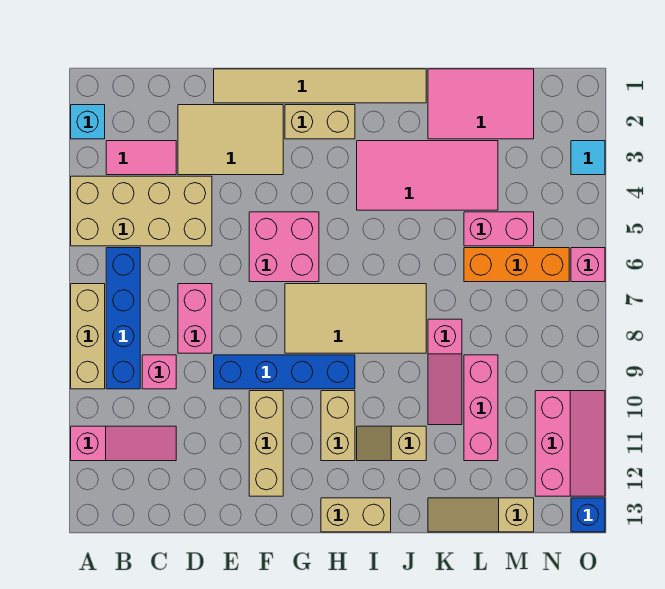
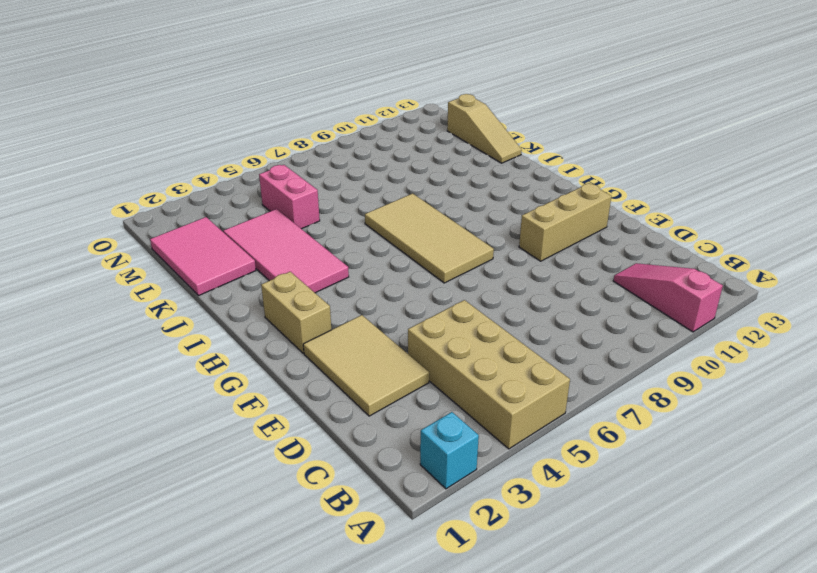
none -> tan brick A7:A9 level 1
none -> pink tile B3:C3 level 1
none -> blue brick B6:B9 level 1

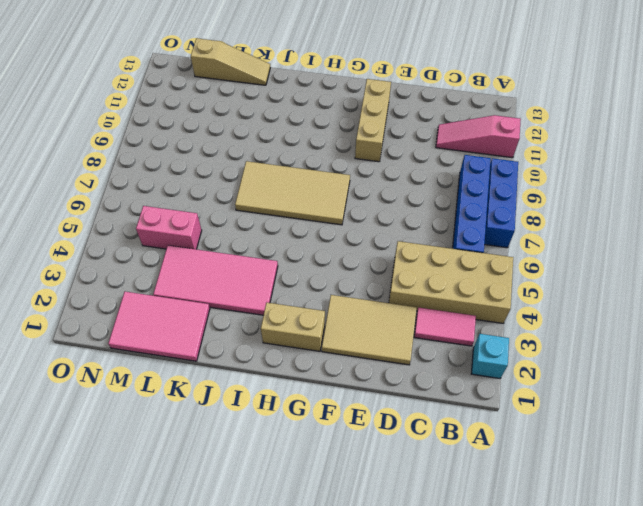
blue brick A7:A9 level 1 -> tan brick A7:A9 level 1
none -> pink brick C9 level 1
none -> pink brick D7:D8 level 1
none -> tan tile E1:J1 level 1

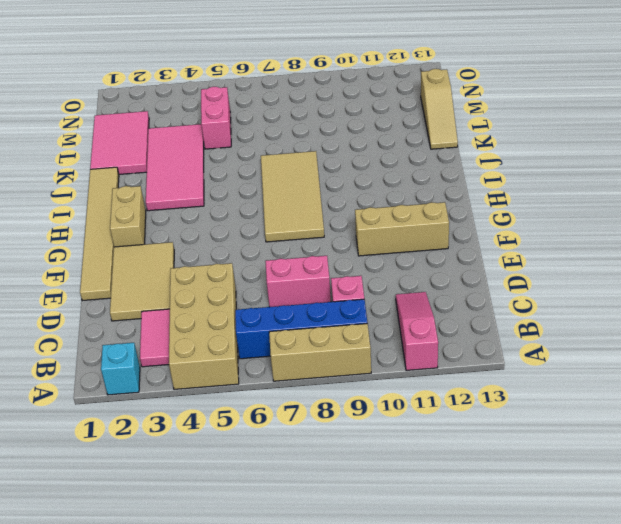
none -> blue brick E9:H9 level 1
none -> pink brick F5:G6 level 1
none -> tan brick H10:H11 level 1

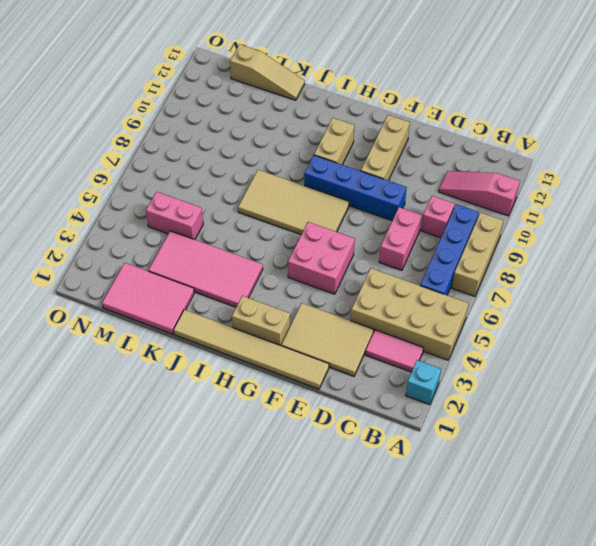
none -> tan brick H13:I13 level 1
none -> tan slope I11:J11 level 1 top J
none -> pink slope K8:K10 level 1 top 8

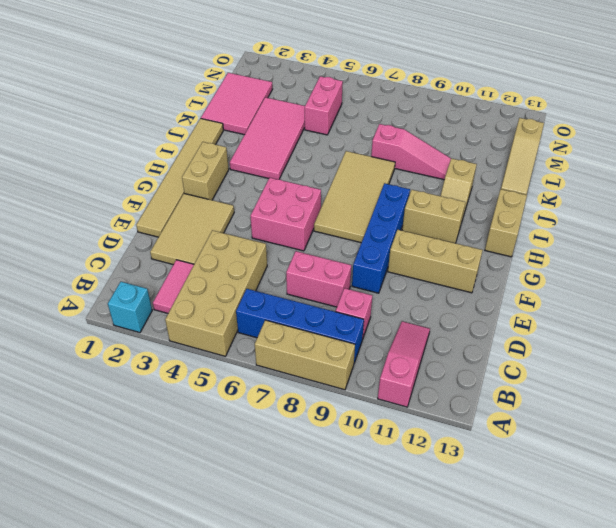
none -> orange brick L6:N6 level 1
none -> pink brick L9:L11 level 1
none -> pink slope N10:O12 level 1 top N

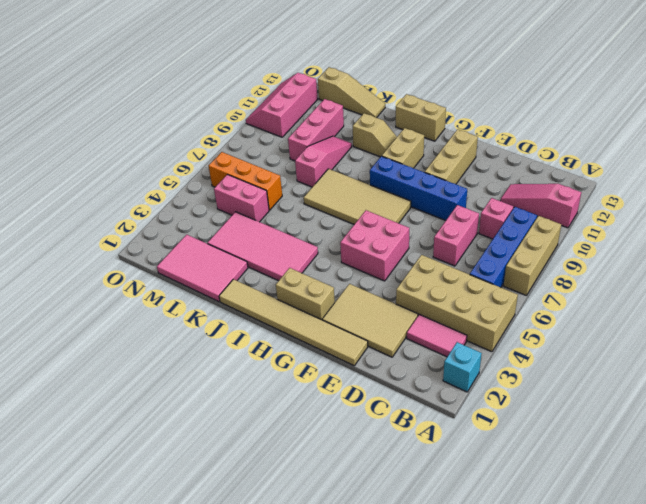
none -> cyan tile O3 level 1
none -> pink brick O6 level 1
none -> blue brick O13 level 1

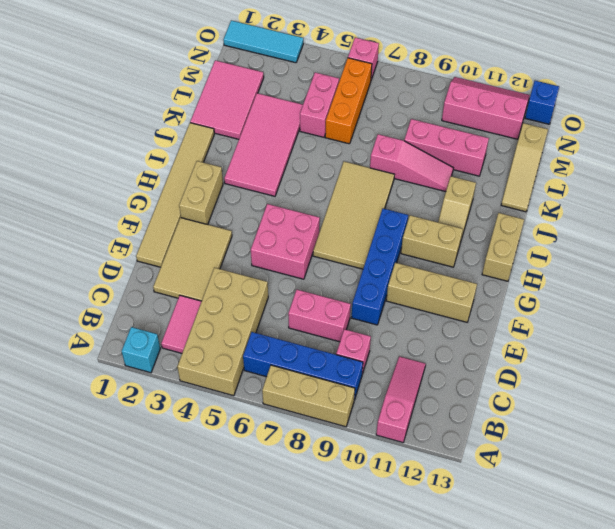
cyan tile O1:O3 level 1 -> cyan tile O3 level 1

